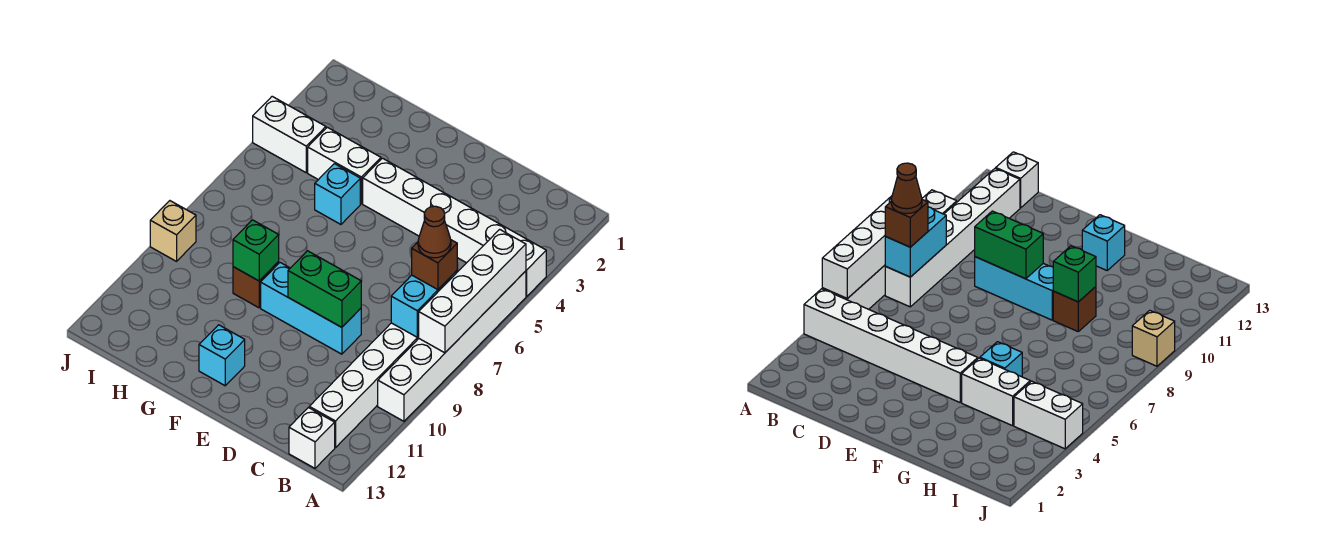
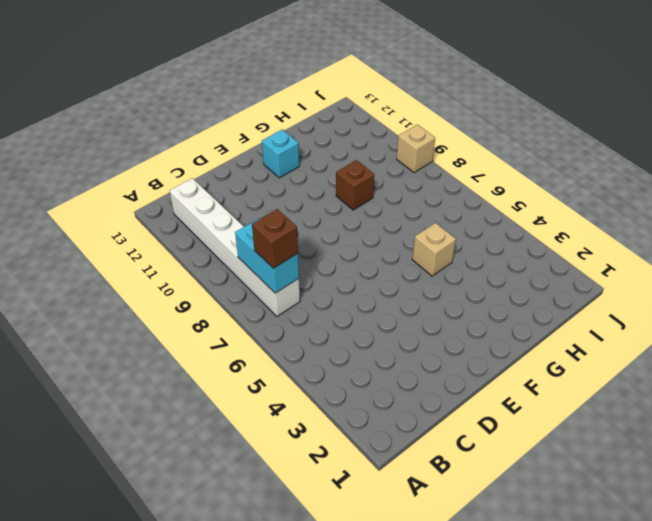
tan brick G5 level 1 -> cyan brick G5 level 1
none -> white brick A4:F4 level 1
none -> white brick A5:A10 level 1
none -> white brick B13 level 1

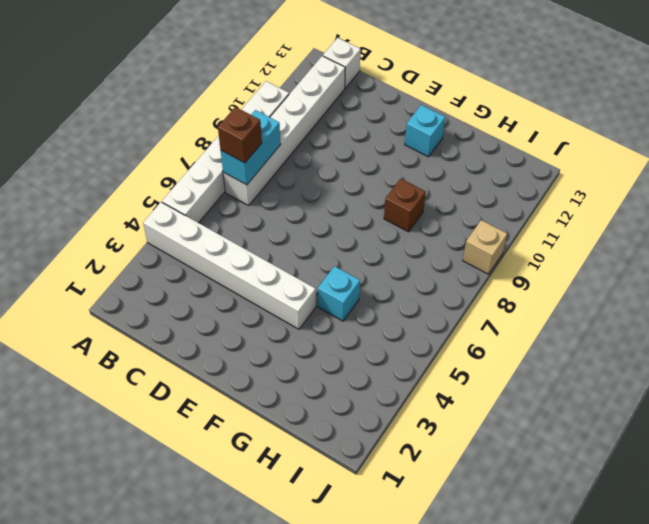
none -> cyan brick D9:F9 level 1
none -> white brick G4:H4 level 1
none -> white brick I4:J4 level 1

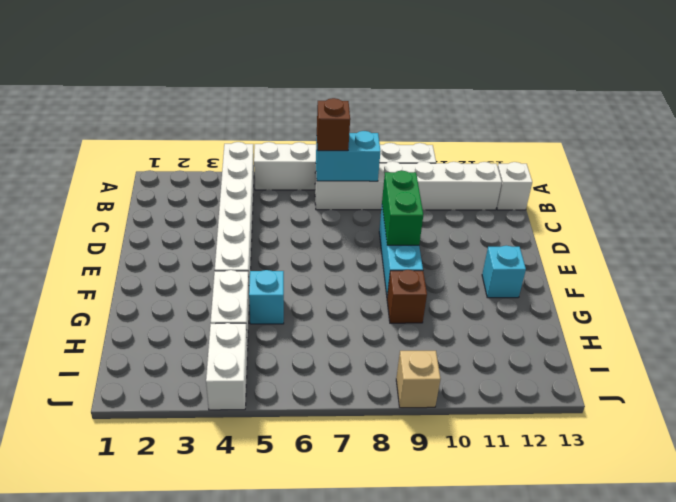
none -> white brick A5:A8 level 2
none -> green brick G9 level 2
none -> brown cone B7 level 4

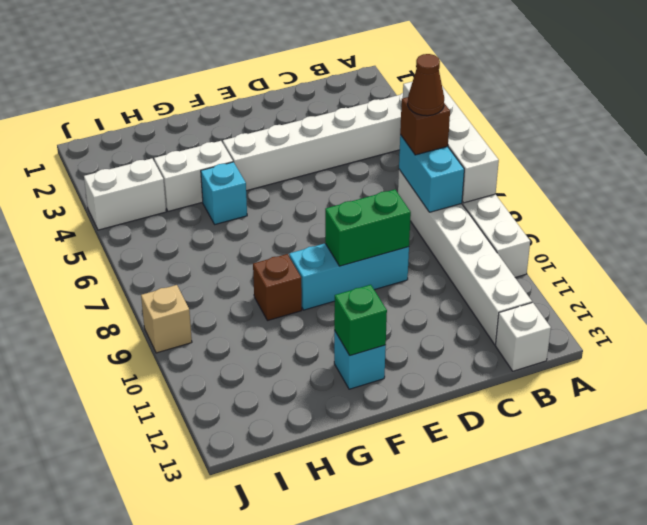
green brick F12 level 2 -> green brick G9 level 2

